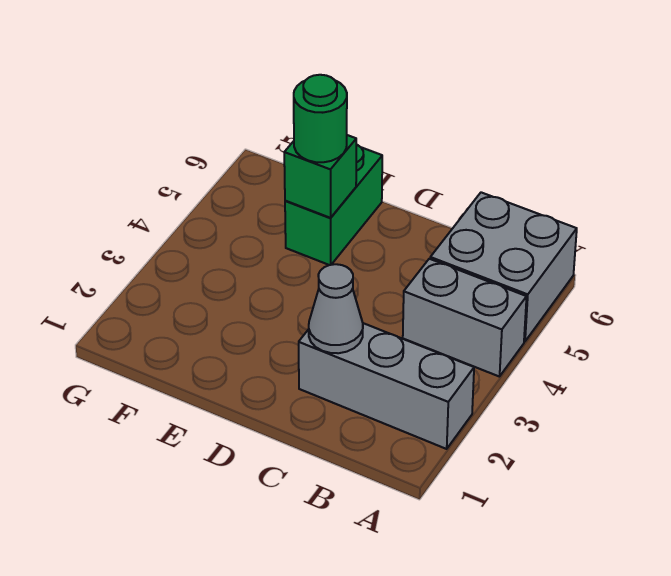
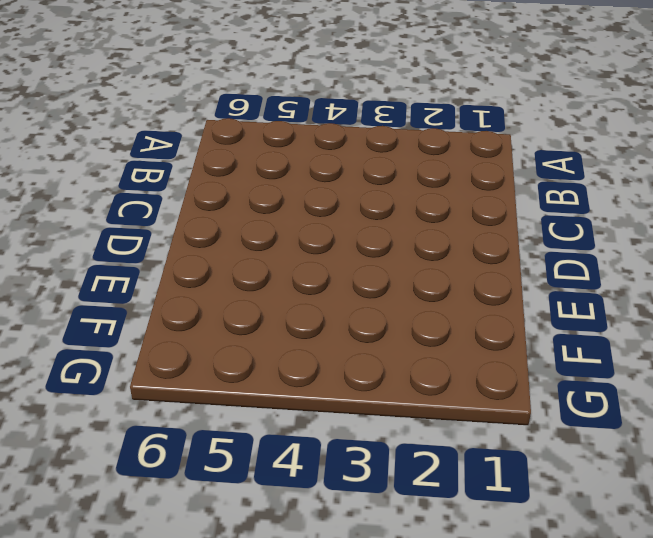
none -> grey brick A2:C2 level 1
none -> grey brick A4:B4 level 1

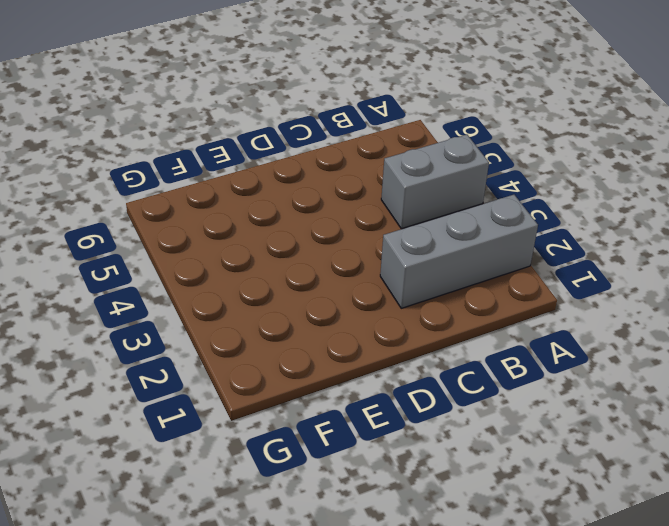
none -> grey brick A5:B6 level 1
none -> green brick E5:E6 level 1

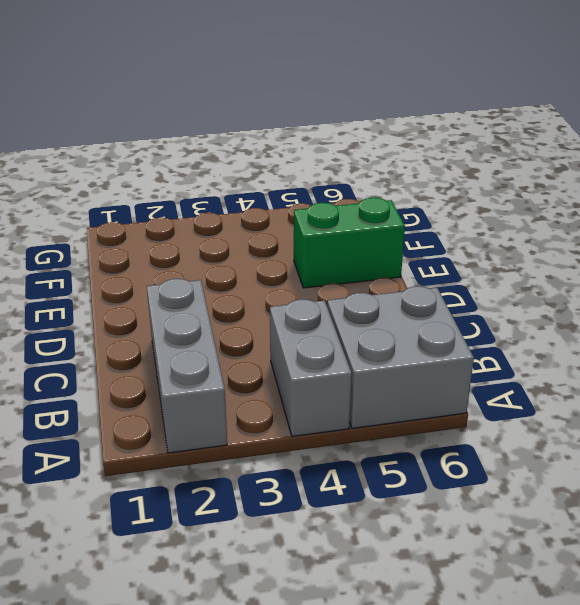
none -> grey cone C2 level 2
none -> green brick E5 level 2

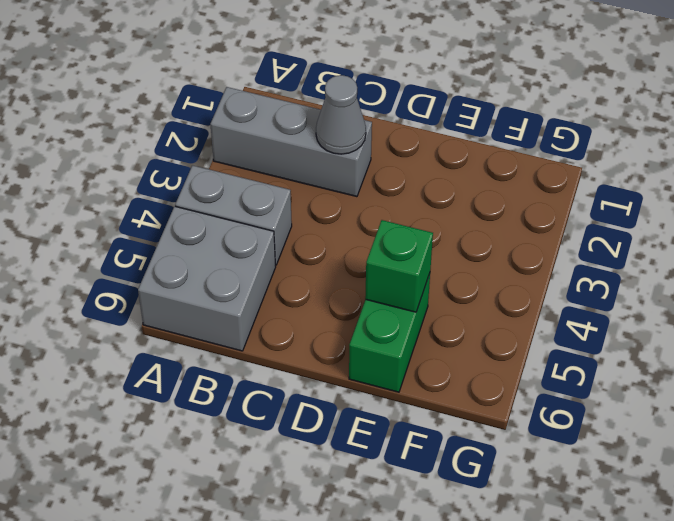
none -> green round brick E5 level 3

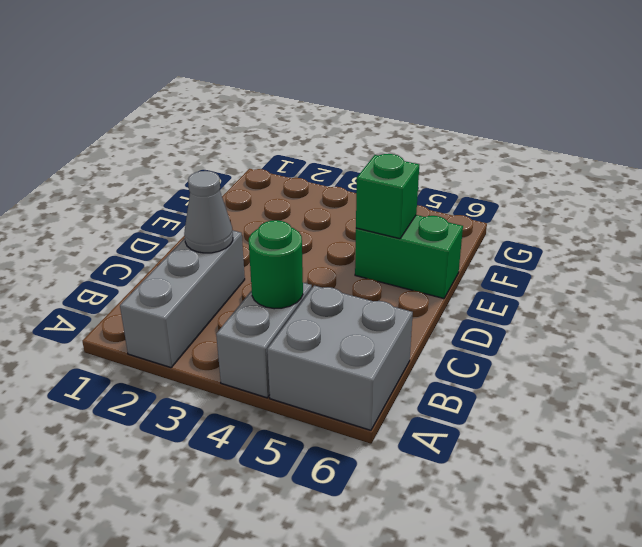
green round brick B4 level 2 -> green round brick E5 level 3

